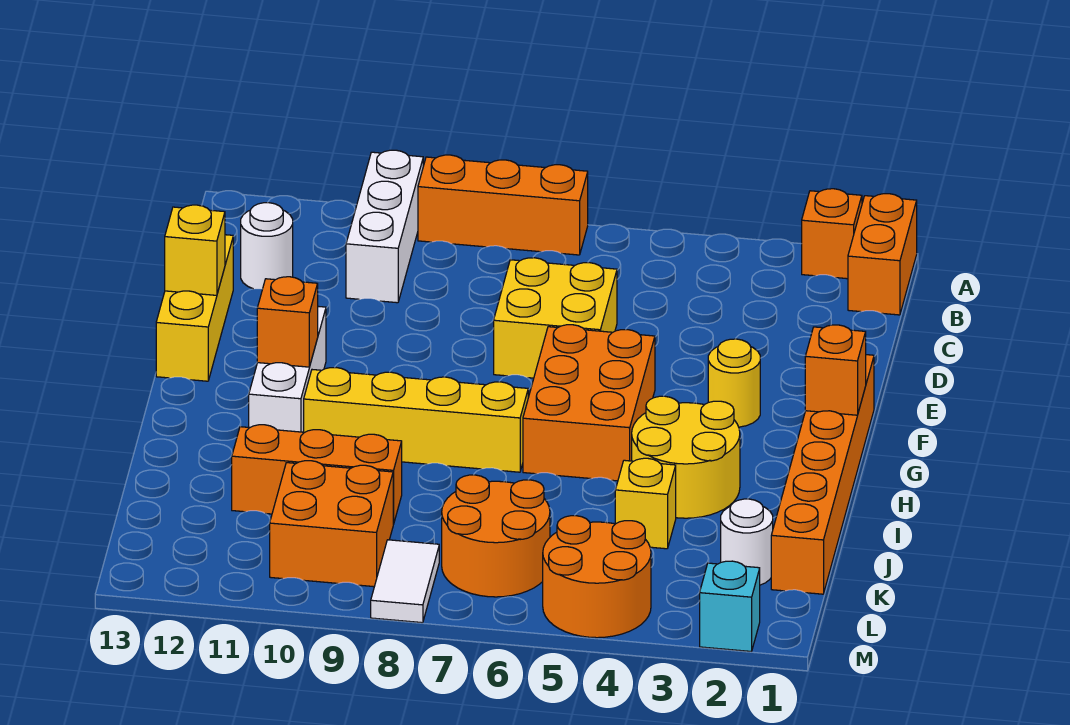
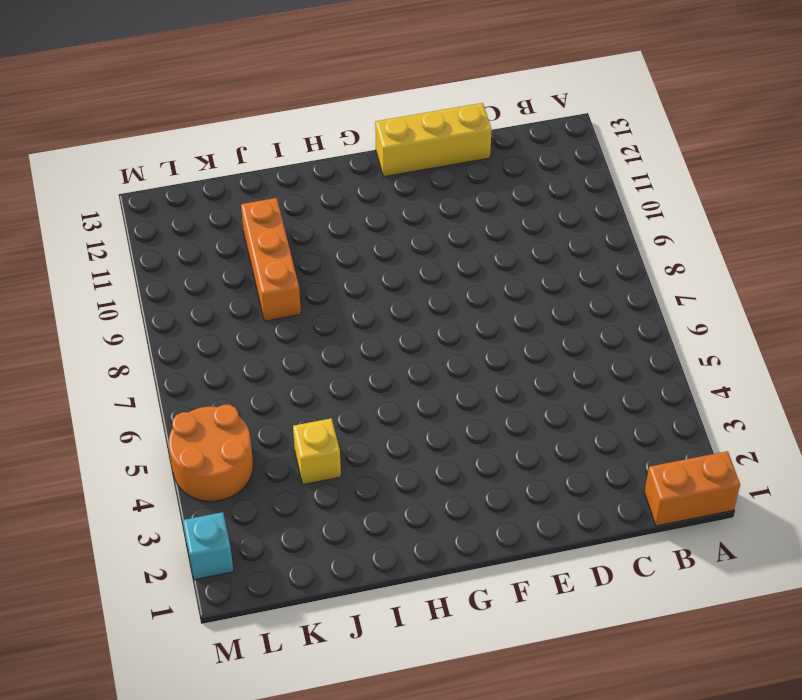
none -> orange brick A2 level 1
none -> orange brick A7:A9 level 1
none -> white brick A10:C10 level 1

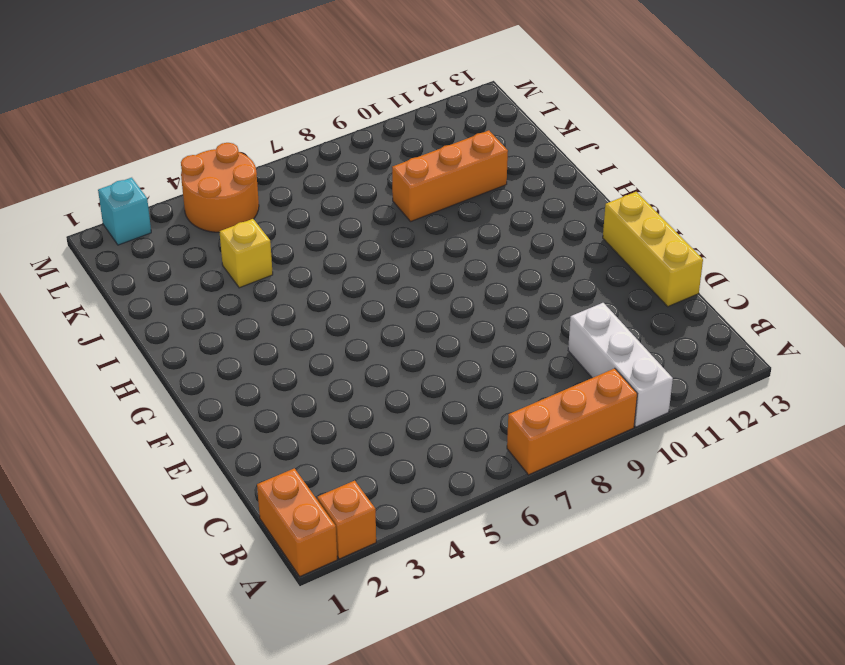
none -> white round brick C12 level 1
none -> yellow brick D6:E7 level 1
none -> orange brick F1:K1 level 1

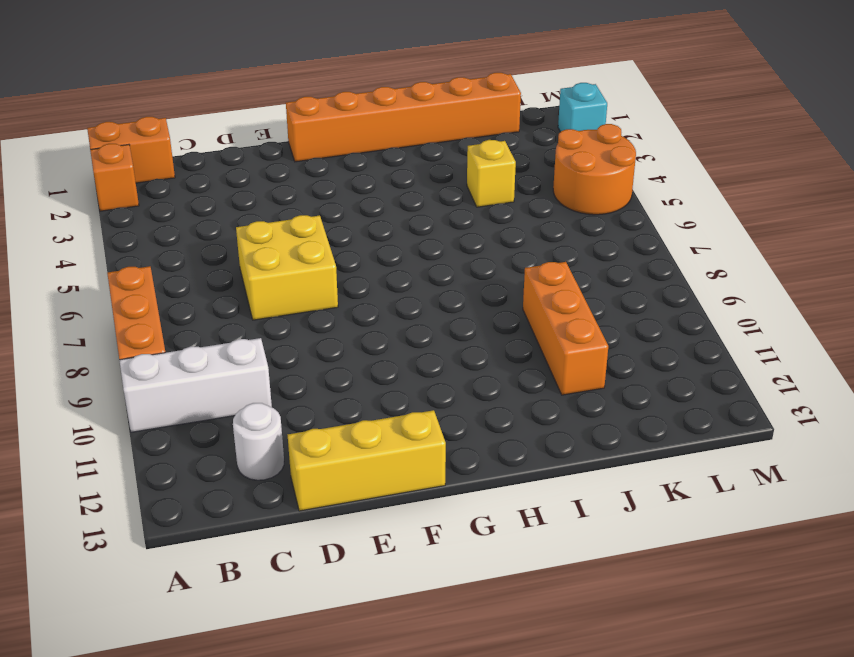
none -> yellow round brick F3 level 1
none -> orange brick F5:H6 level 1
none -> white brick F11:H11 level 1

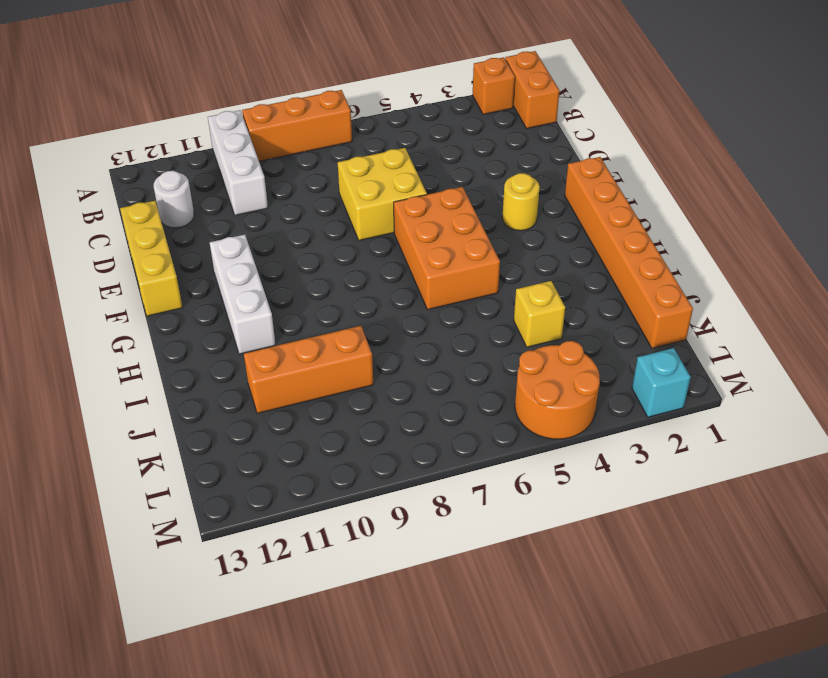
none -> yellow round brick H3:I4 level 1
none -> yellow brick H7:H10 level 1
none -> white round brick K2 level 1

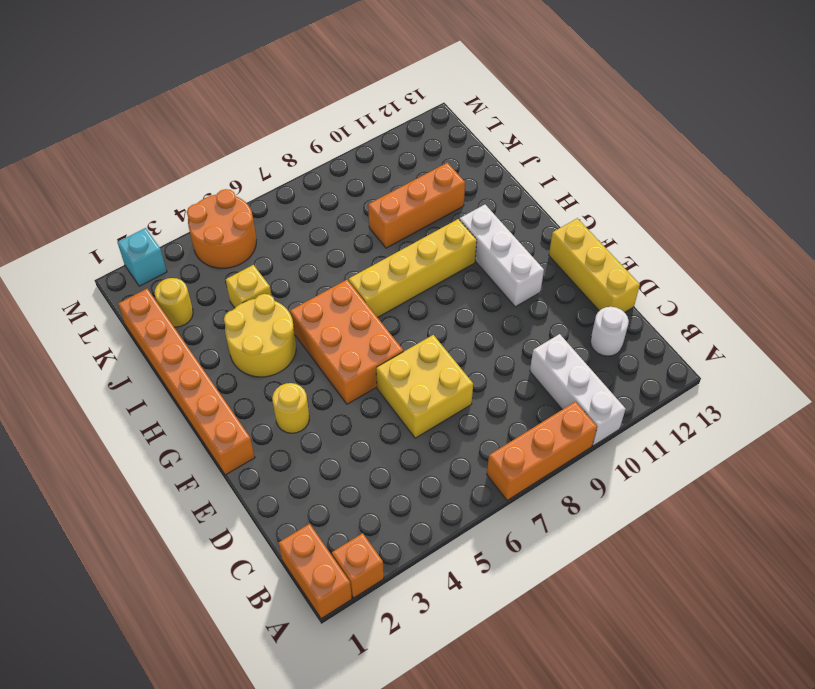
yellow round brick K2 level 1 -> white round brick K2 level 1
none -> orange round brick K6:L7 level 1
none -> orange brick K9:L10 level 1
none -> white tile L8:M8 level 1

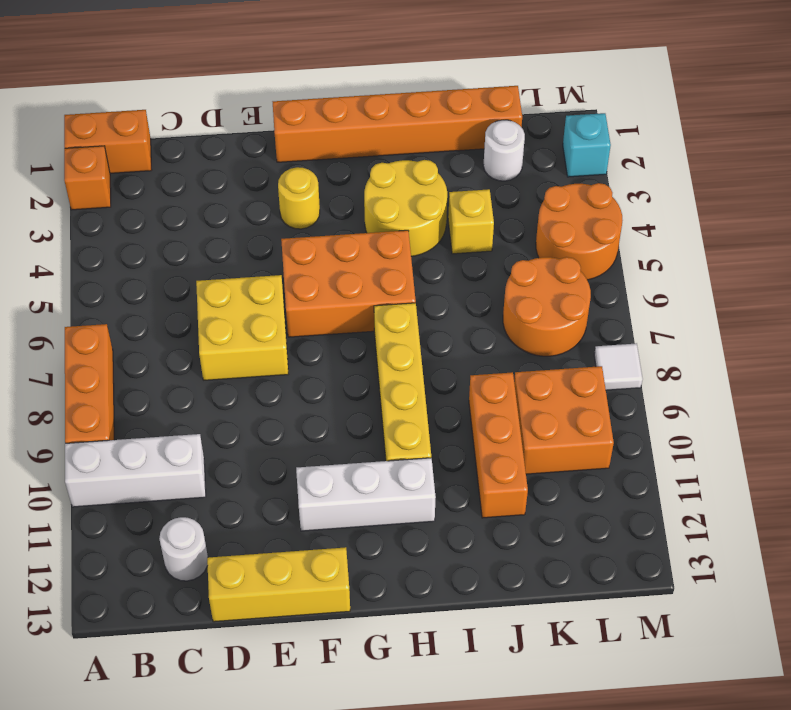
white tile M8 level 1 -> white tile L8:M8 level 1
none -> yellow brick E13 level 2
none -> orange brick G1 level 2
none -> orange brick G11 level 2

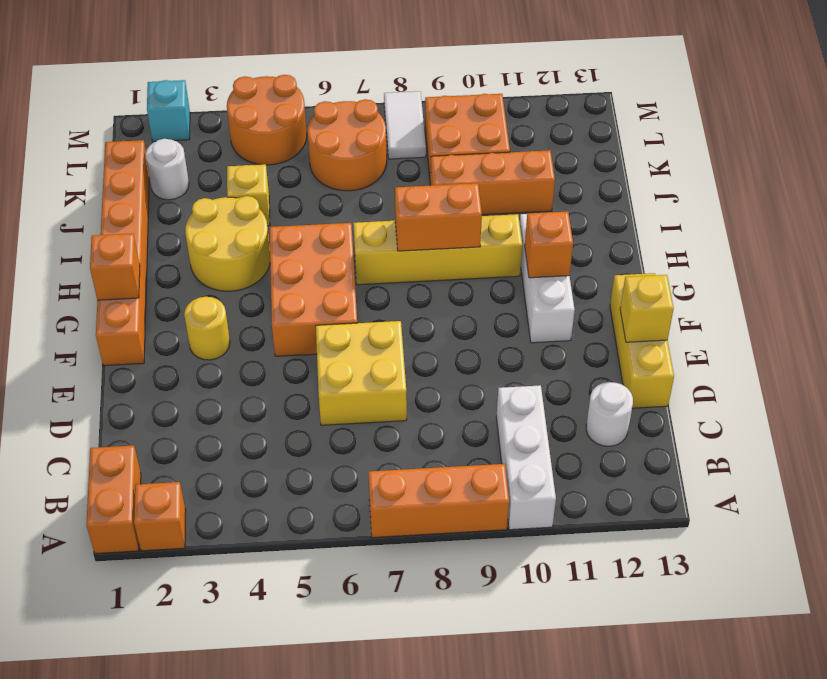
orange brick H8:H9 level 2 -> none

